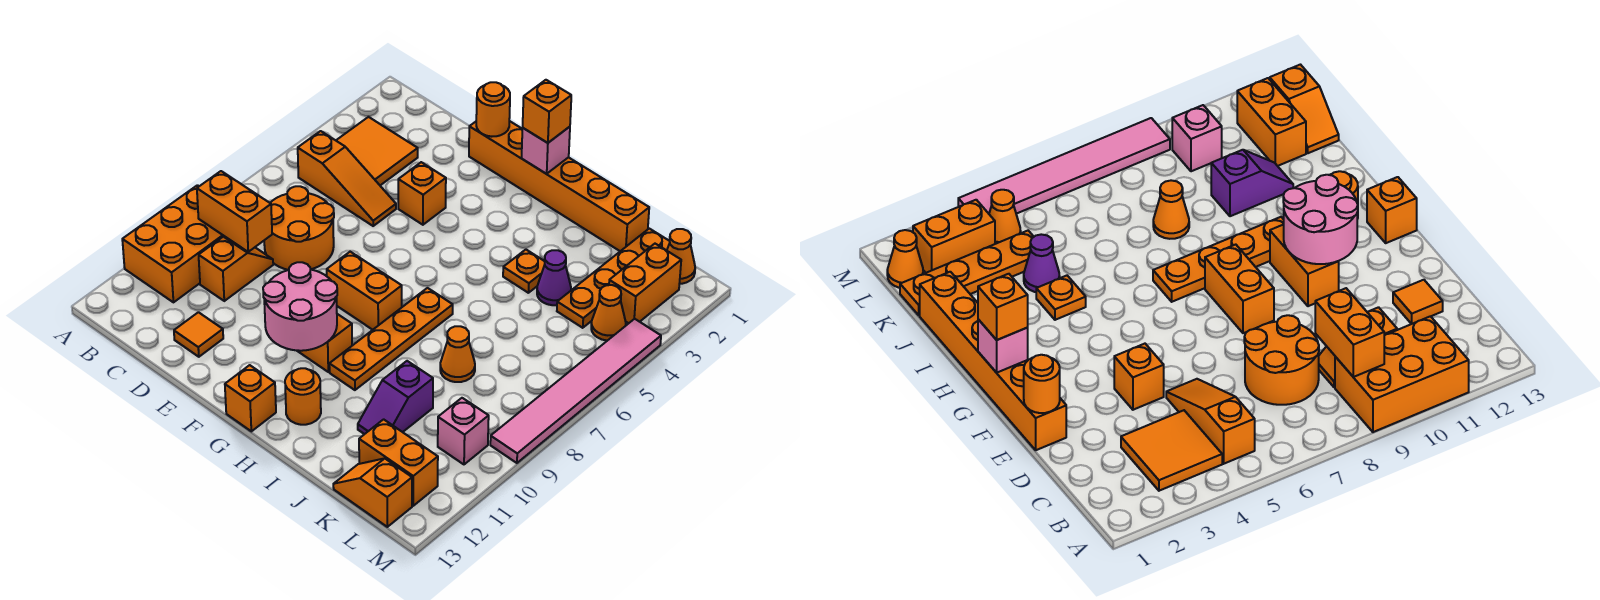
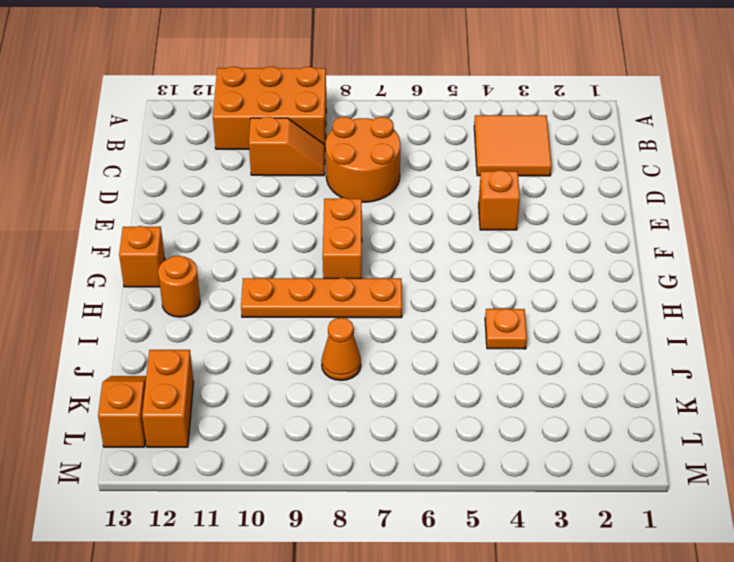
none -> orange slope B5:D5 level 1 top B
none -> orange tile D12 level 1
none -> orange brick E1:J1 level 1
none -> orange brick F10:G10 level 1

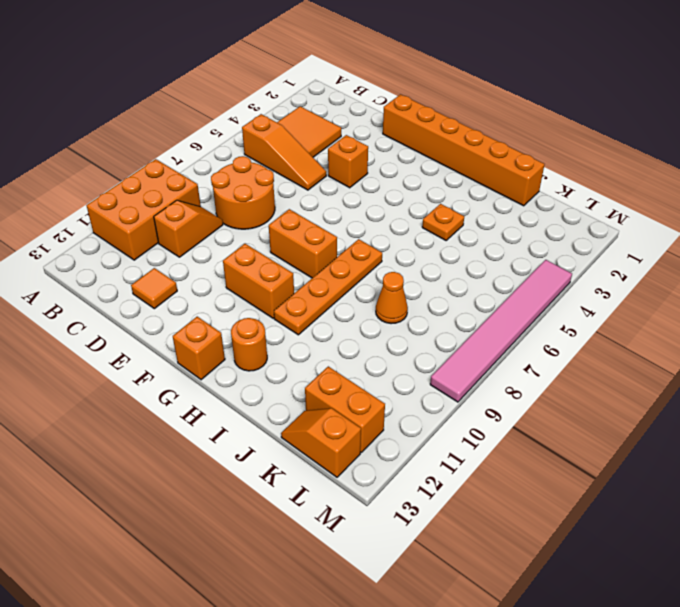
none -> purple cone J4 level 1
none -> purple slope J10:J11 level 1 top 10
none -> orange plate K1:K4 level 1
none -> orange cone L1 level 1

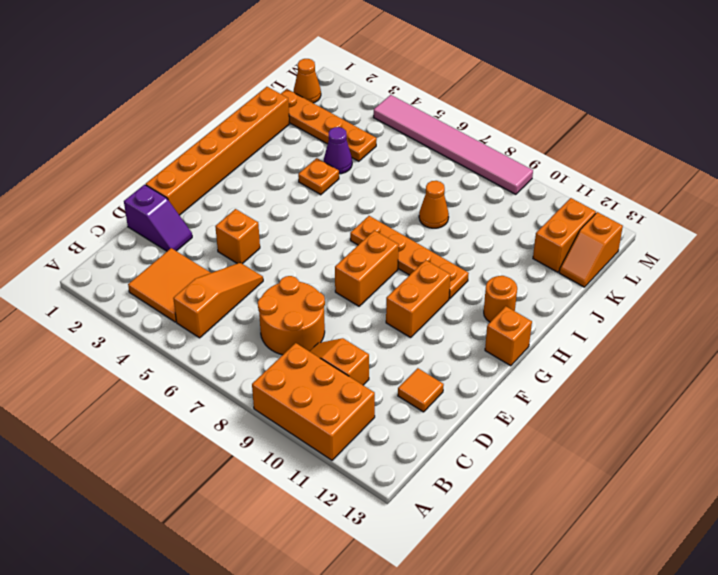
purple slope D1:D2 level 1 top 1 -> purple slope J10:J11 level 1 top 10
none -> orange brick L2:L3 level 1
none -> orange cone L4 level 1
none -> pink brick L10 level 1
none -> orange brick B9:C9 level 2

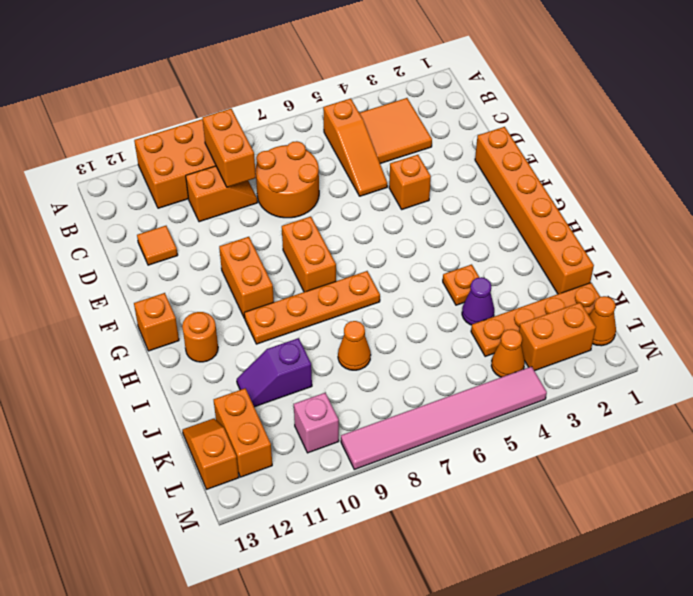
none -> orange round brick E1 level 2
none -> pink round brick F10:G11 level 2
none -> pink brick G1 level 2
none -> orange brick G1 level 3

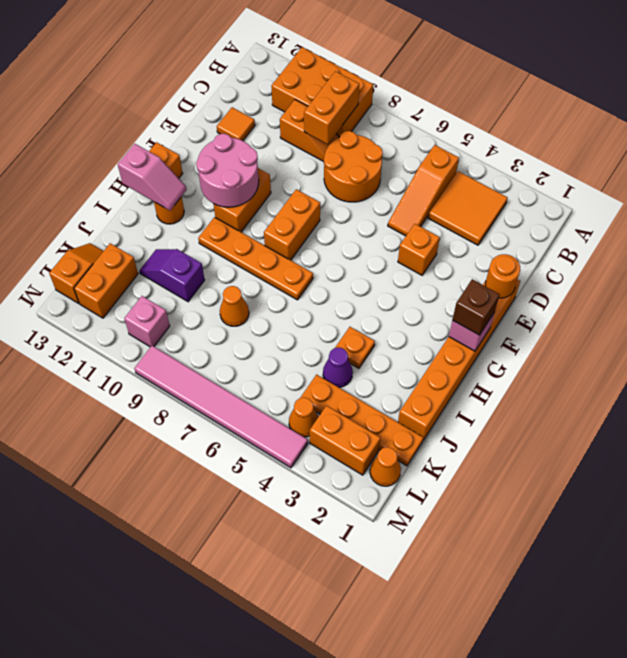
brown brick G1 level 3 -> orange brick G1 level 3
pink slope H12:H13 level 2 top 13 -> none

